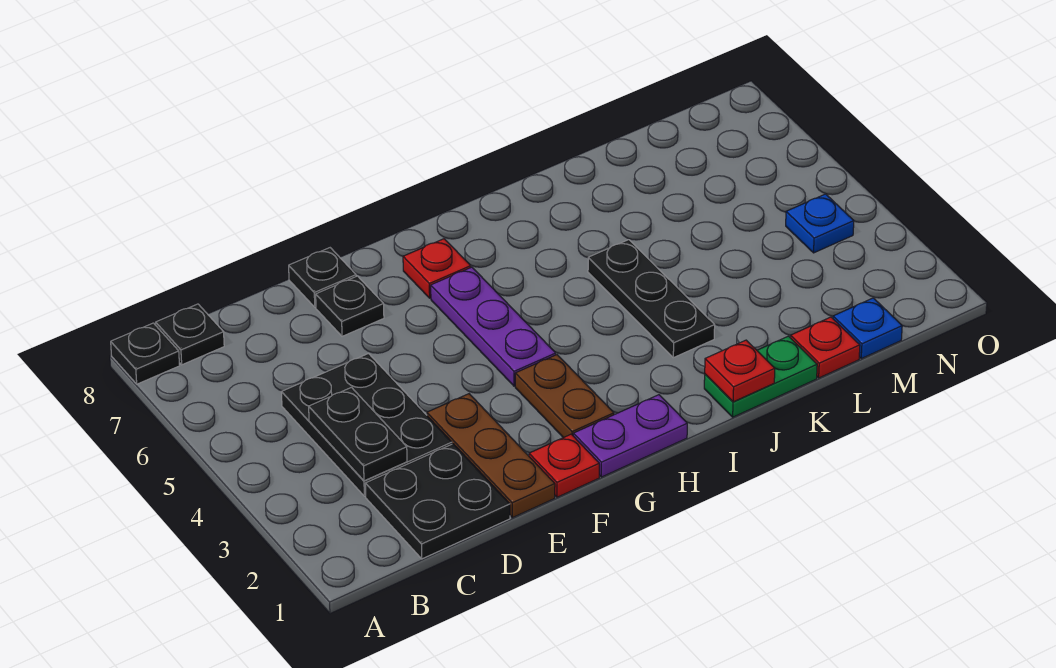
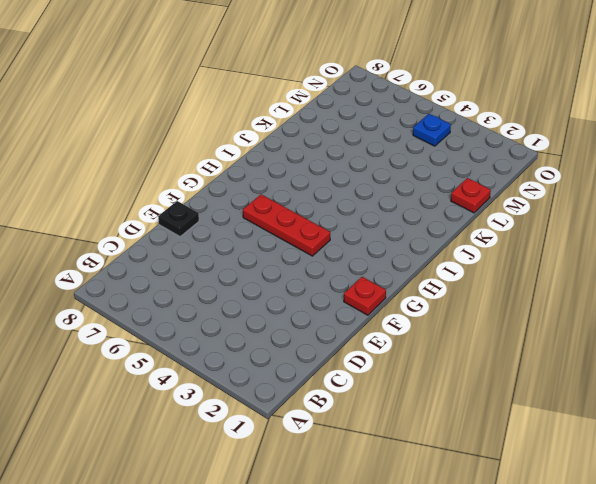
red plate G4:G6 level 1 -> purple plate G4:G6 level 1
none -> black plate A8 level 1
none -> black plate B8 level 1
none -> black plate C1:D2 level 1

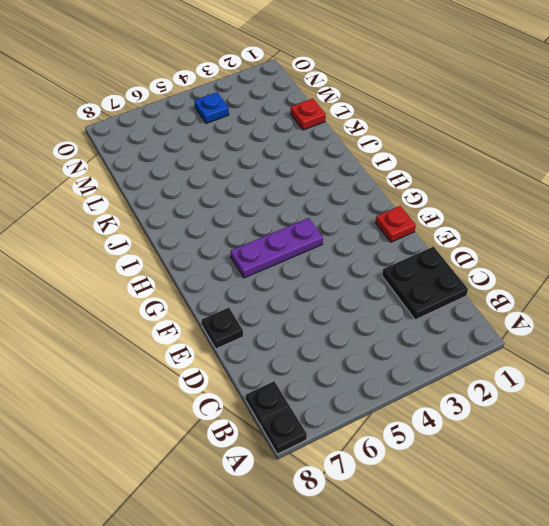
none -> black plate C3:D5 level 1
none -> brown plate E1:E3 level 1
none -> black plate E7 level 1

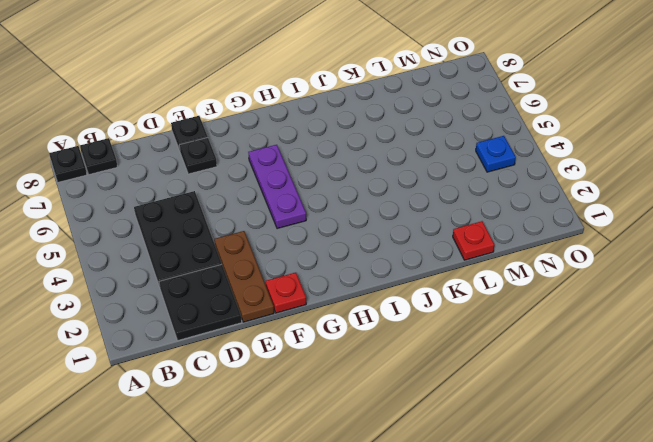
none -> purple plate G1:H1 level 1
none -> brown plate G2:G3 level 1
none -> red plate G7 level 1

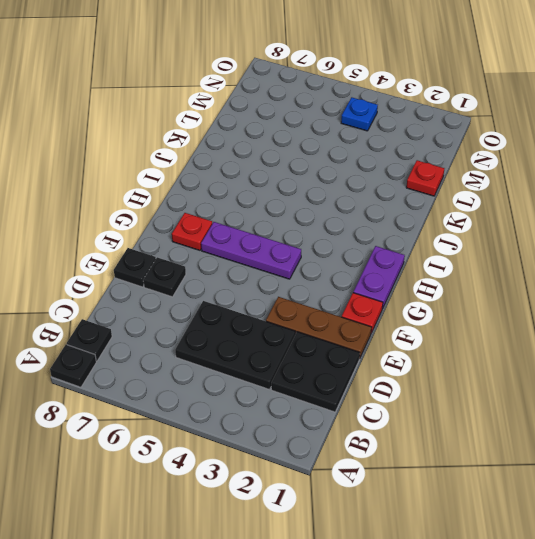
none -> brown plate G2:G3 level 1
none -> green plate J1:K1 level 1
none -> black plate J3:J5 level 1

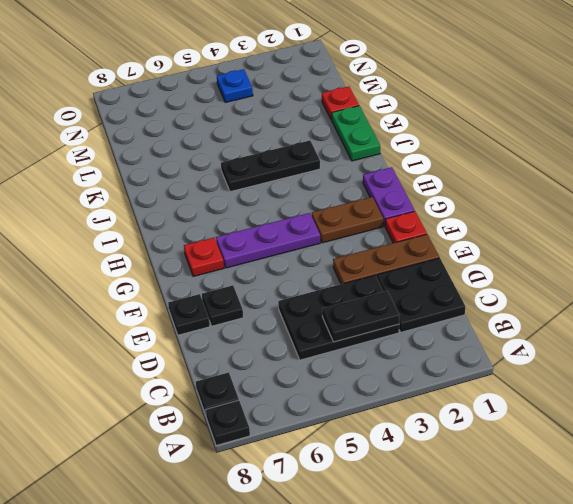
none -> blue plate M1 level 1
none -> red plate J1 level 2

